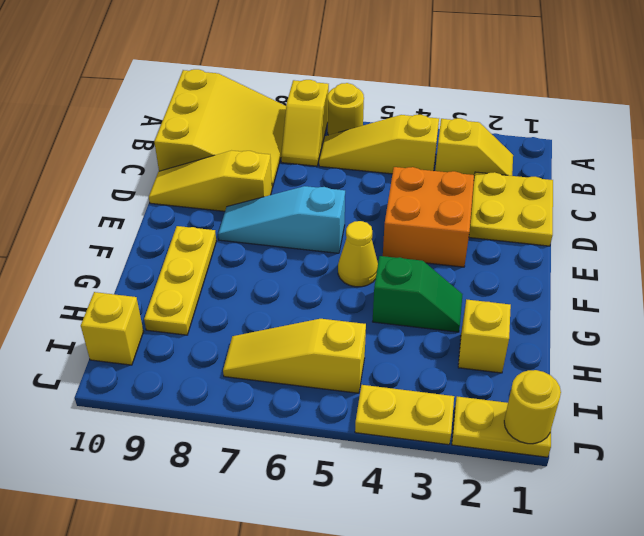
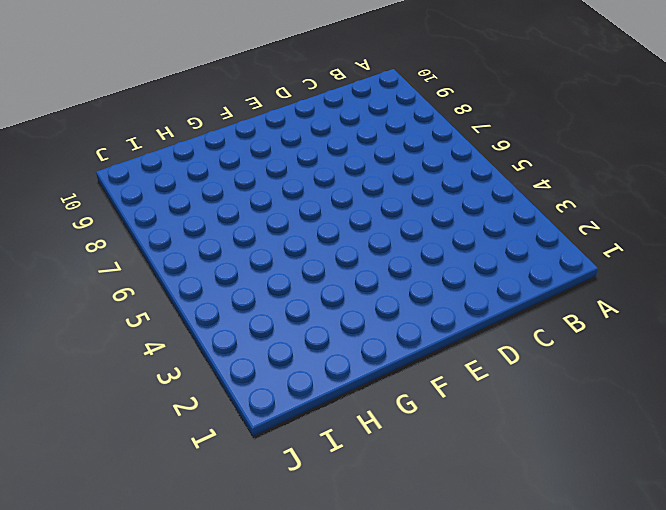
none -> yellow round brick A6 level 1
none -> yellow slope A7:B7 level 1 top A
none -> yellow slope A8:C10 level 1 top 10

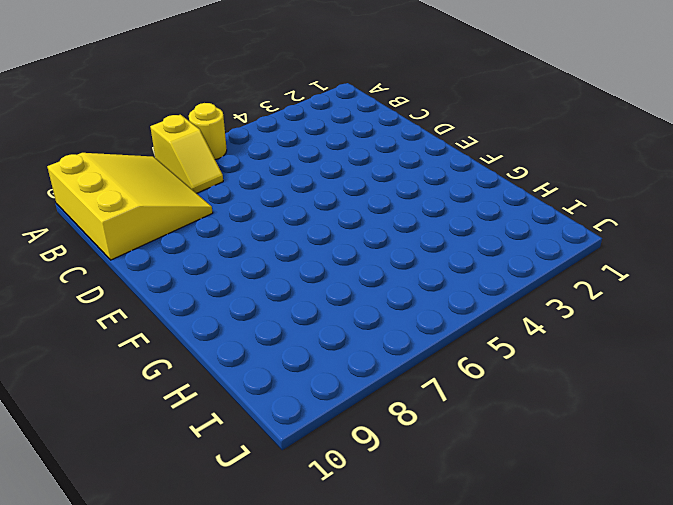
none -> yellow slope B2:B3 level 1 top 3
none -> yellow slope B4:B6 level 1 top 4
none -> yellow plate C1:D2 level 1

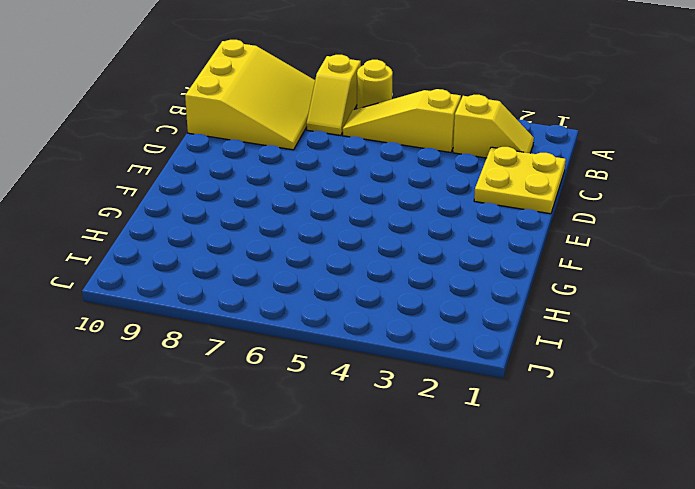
none -> orange brick D3:E4 level 1
none -> yellow slope D8:D10 level 1 top 8
none -> cyan slope E6:E8 level 1 top 6

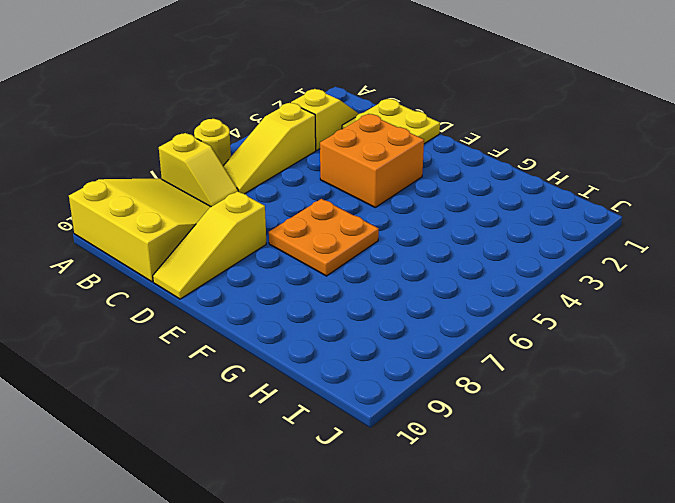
orange plate E6:F7 level 1 -> cyan slope E6:E8 level 1 top 6
none -> yellow cone F5 level 1
none -> yellow plate F9:H9 level 1
none -> green slope G3:G4 level 1 top 4

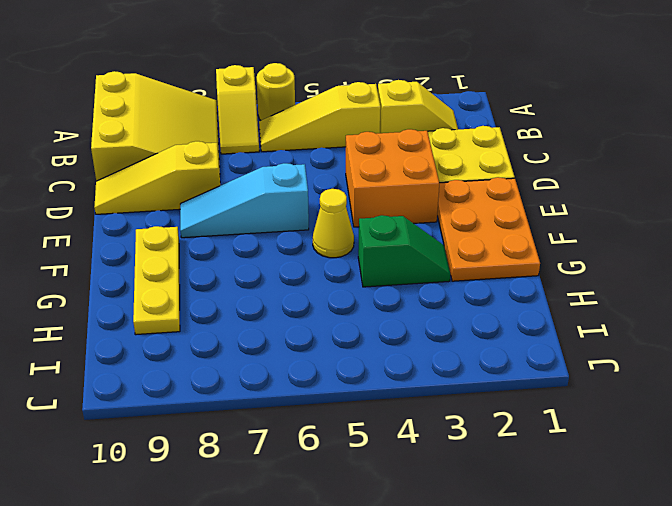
orange plate E1:G2 level 1 -> none
none -> yellow brick H2 level 1
none -> yellow slope I5:I7 level 1 top 5
none -> yellow brick I10 level 1

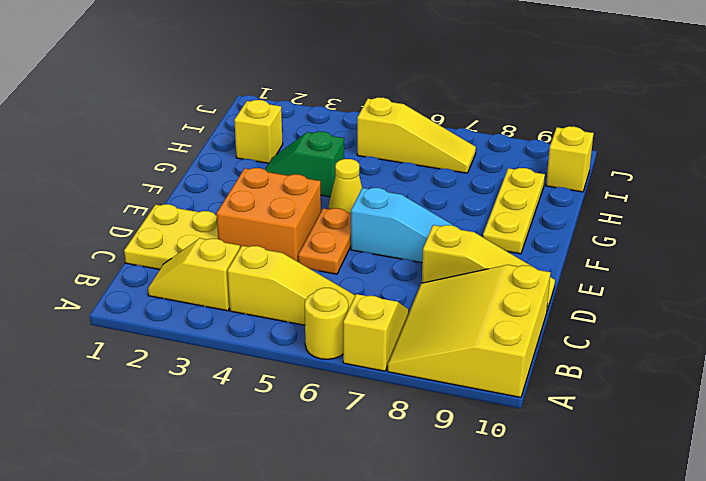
orange plate D5:E5 level 1 -> none
none -> yellow plate J1:J2 level 1
none -> yellow plate J3:J4 level 1
none -> yellow round brick J1 level 2

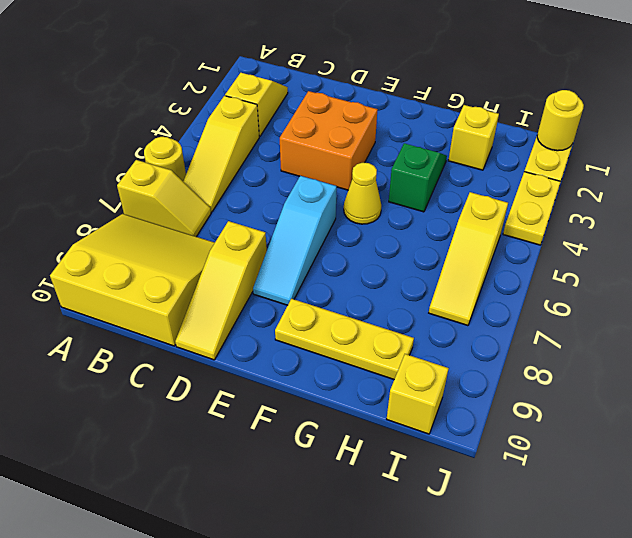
none -> yellow plate C1:D2 level 1

